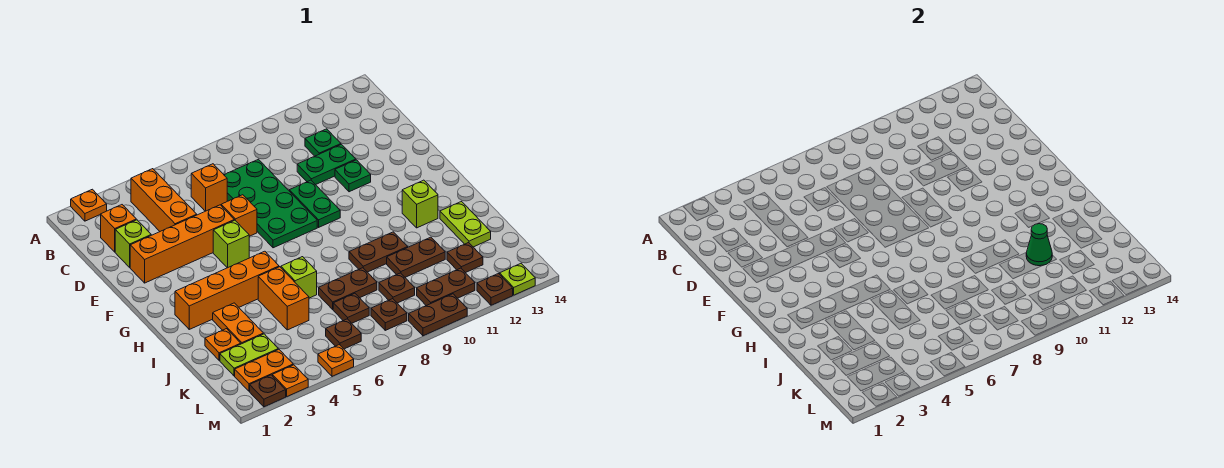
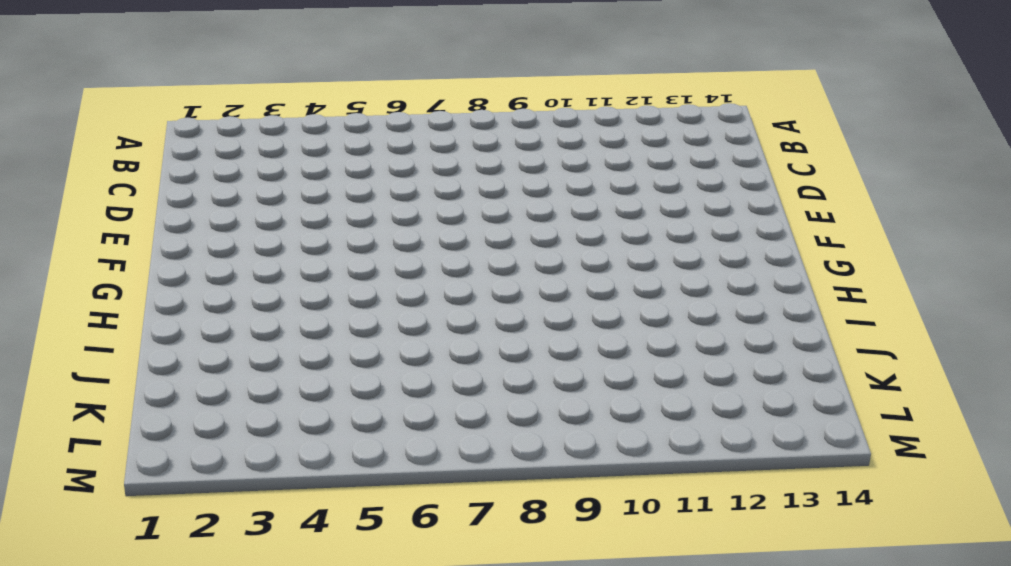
none -> orange plate A2 level 1
none -> orange brick B4:D4 level 1
none -> orange brick C2 level 1
none -> orange brick C6 level 1

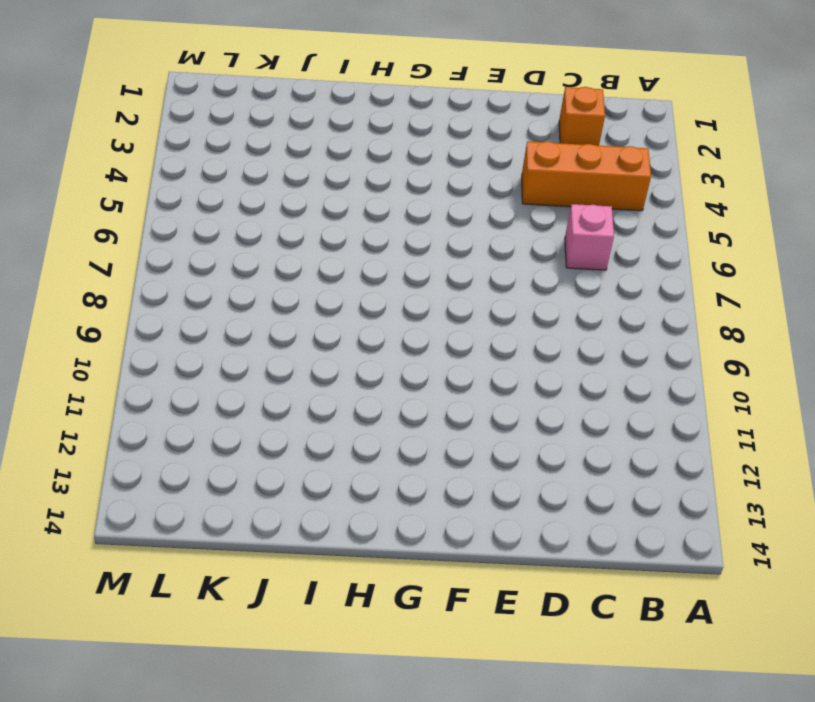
pink brick C6 level 1 -> orange brick C6 level 1
none -> orange plate A2 level 1
none -> green plate C7:F8 level 1
none -> green plate C11 level 1
none -> lime brick D2 level 1

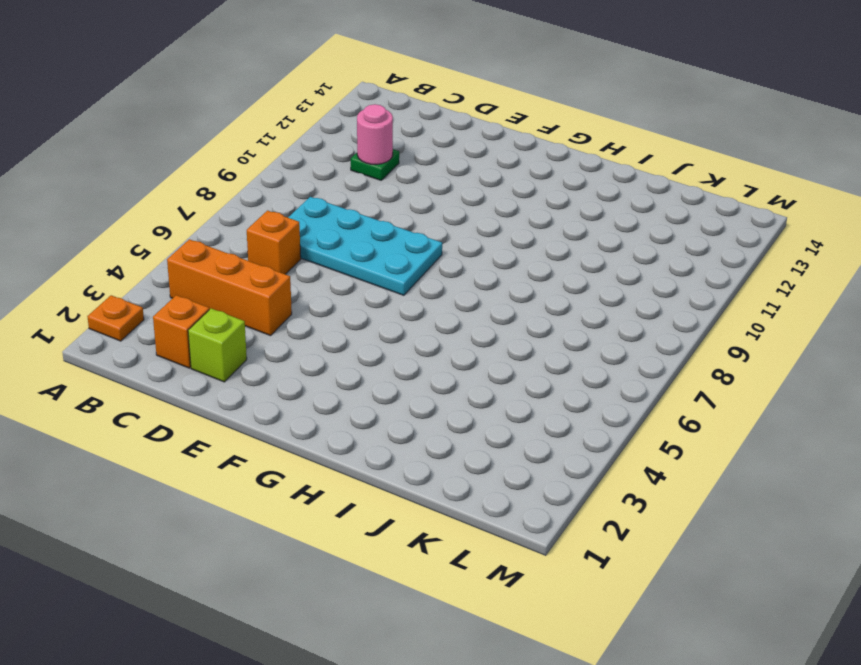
cyan plate C7:F8 level 1 -> green plate C7:F8 level 1
pink round brick C11 level 2 -> none
none -> green plate D10:D11 level 1
none -> orange brick E2:E5 level 1
none -> orange brick E6 level 1
none -> green plate E9:F9 level 1

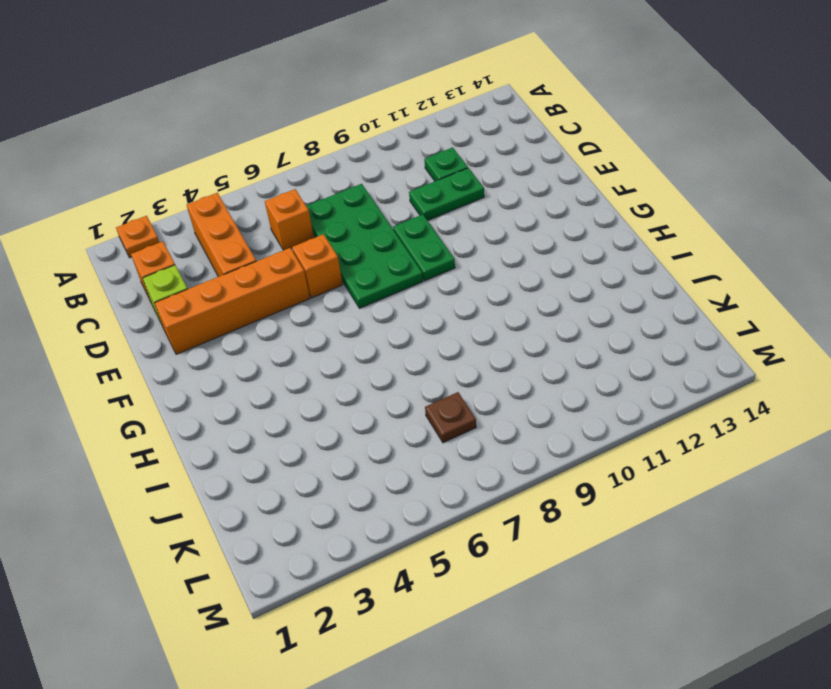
none -> green plate E11 level 1
none -> lime brick F5 level 1
none -> orange brick H2:H5 level 1
none -> lime brick H12 level 1

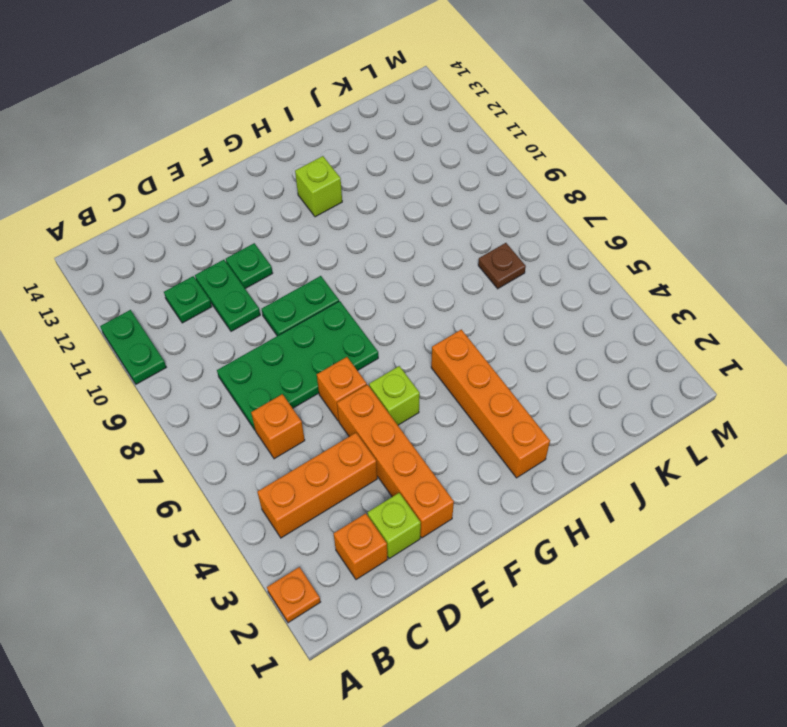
green plate A10:A11 level 1 -> none
none -> orange plate I3:J3 level 1
none -> orange brick I5:J5 level 1
none -> lime brick I6 level 1
none -> brown plate I9:I10 level 1

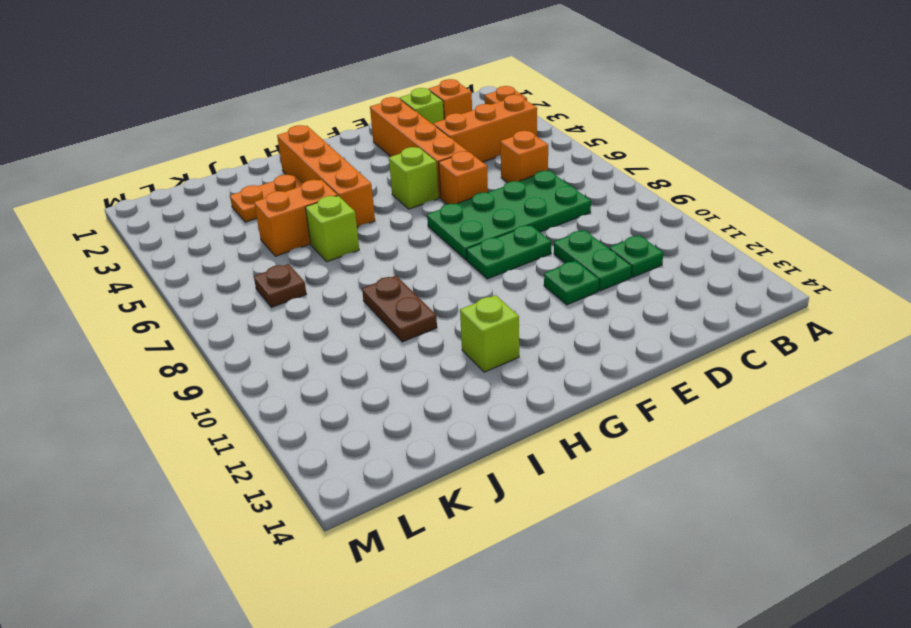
none -> lime plate I13:J13 level 1
none -> orange plate J2 level 1
none -> brown plate J7:J8 level 1
none -> brown plate J10:J11 level 1

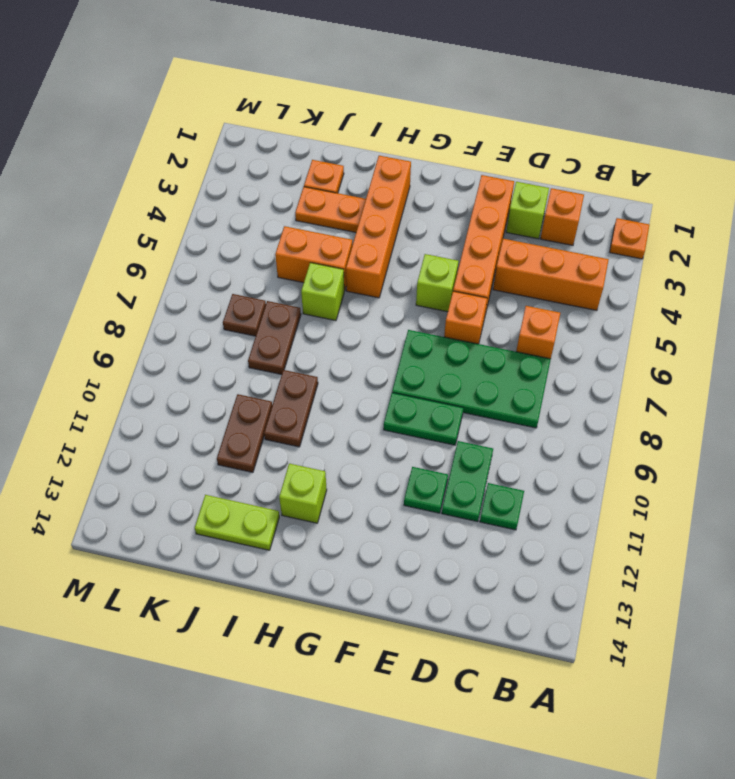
none -> lime plate K2:K3 level 1
none -> brown plate K9 level 1
none -> brown plate K12 level 1
none -> orange plate L2:L3 level 1

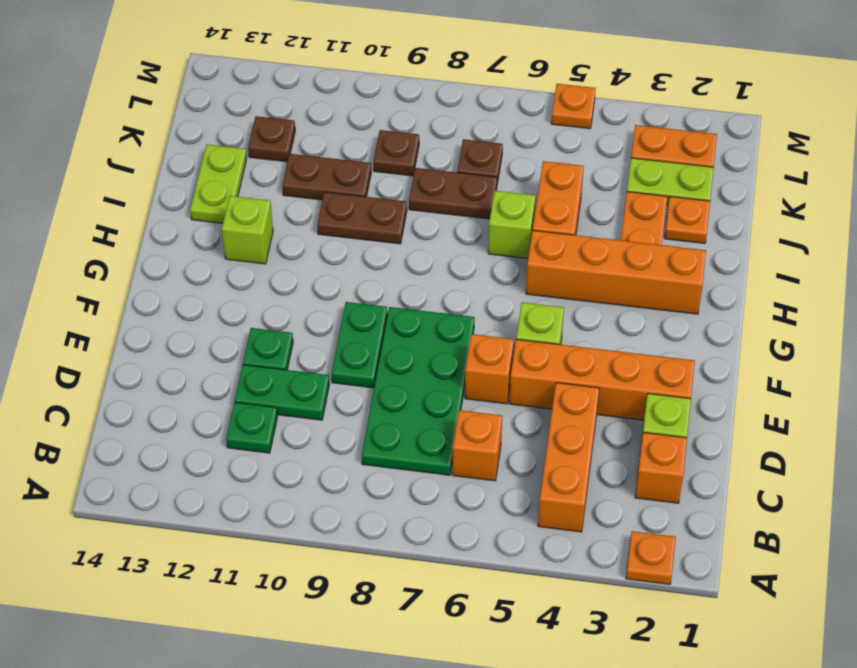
none -> brown plate L6 level 1
none -> brown plate L8 level 1
none -> brown plate L10:L11 level 1
none -> brown plate M2 level 1

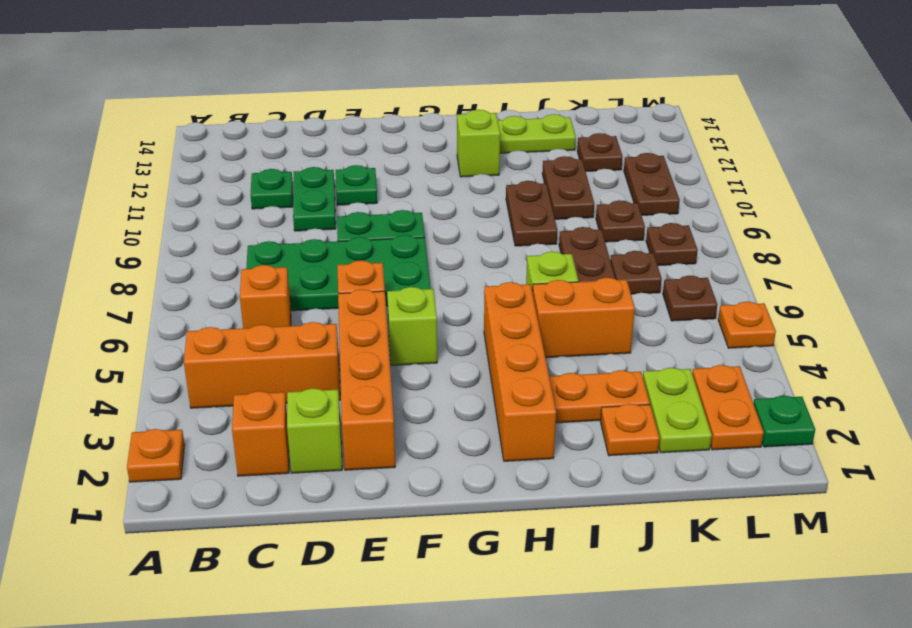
green plate M2 level 1 -> brown plate M2 level 1
none -> orange plate M3 level 1
none -> brown plate M9:M10 level 1
none -> brown plate M12 level 1
none -> lime plate M13 level 1

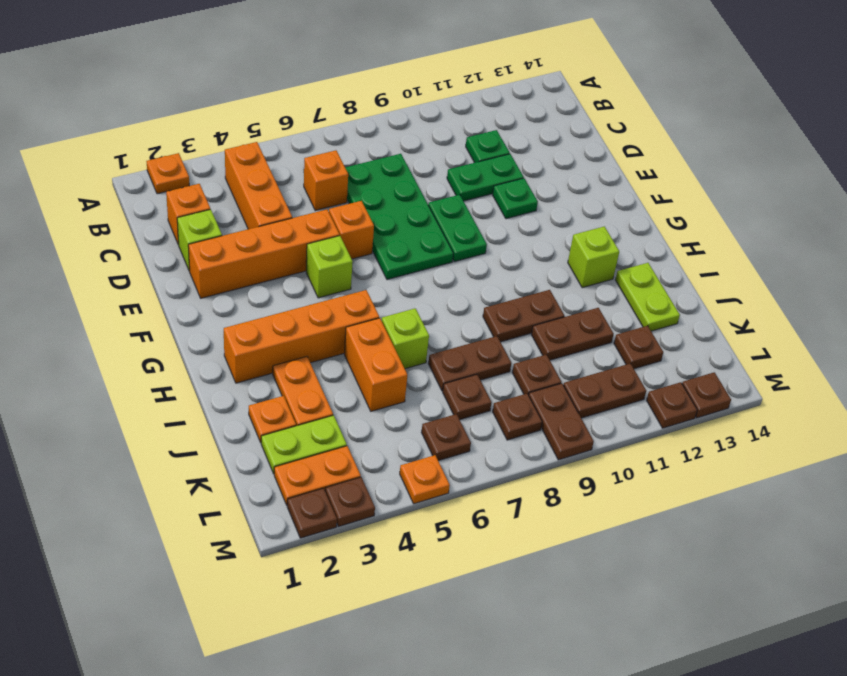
brown plate L9:M9 level 1 -> brown plate M9:M10 level 1
brown plate M3 level 1 -> orange plate M3 level 1
brown plate M13 level 1 -> lime plate M13 level 1
none -> green cone J11 level 2

